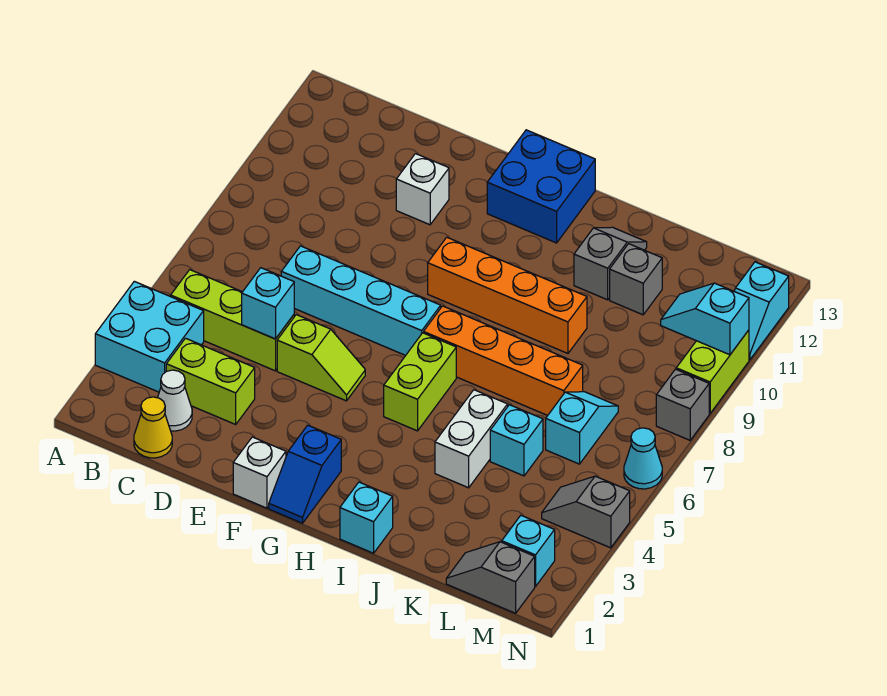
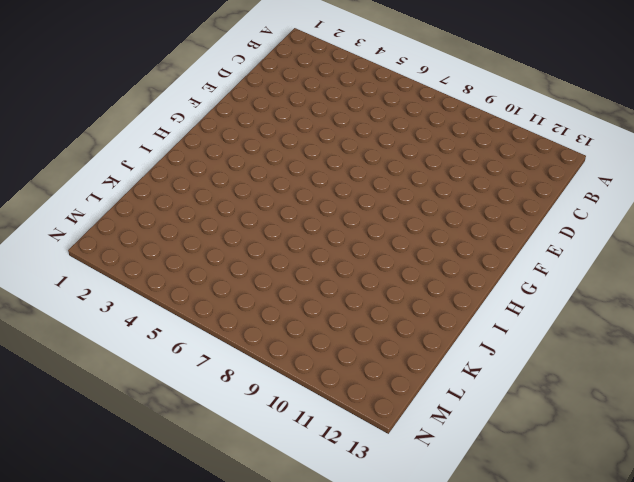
none -> cyan brick A3:B4 level 1
none -> lime brick B5:D5 level 1
none -> yellow cone C1 level 1

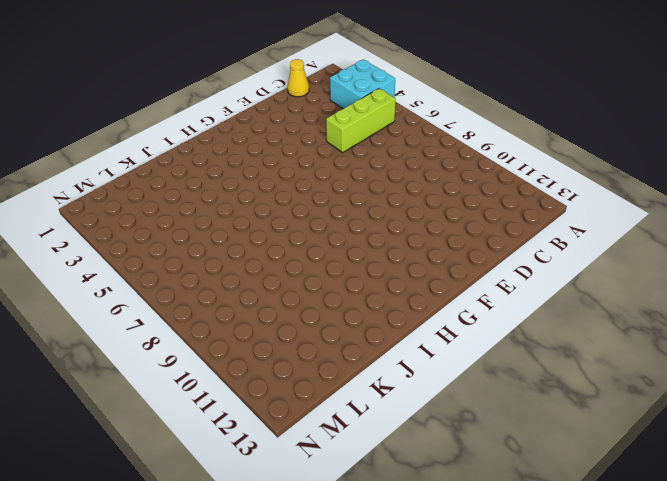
none -> white cone C2 level 1
none -> lime brick C3:D3 level 1
none -> cyan brick D7:G7 level 1

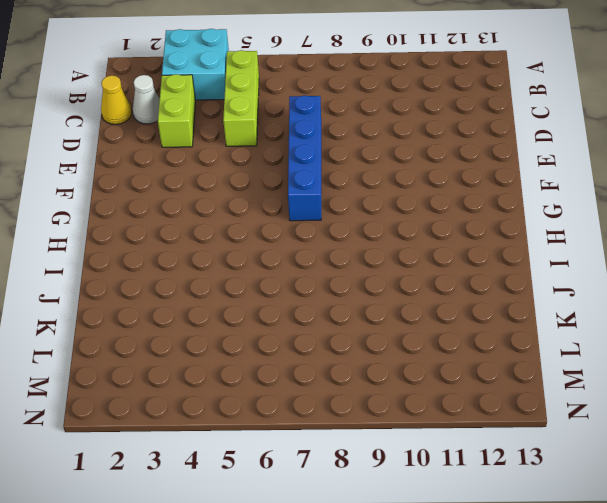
blue brick D7:G7 level 1 -> cyan brick D7:G7 level 1
none -> lime slope E5:F5 level 1 top E
none -> white brick E11 level 1
none -> white brick F1 level 1

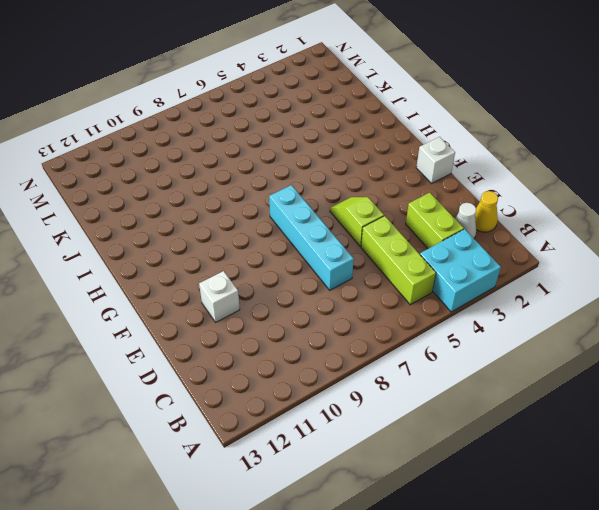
none -> blue slope G1:G2 level 1 top 2
none -> orange brick G9:J9 level 1
none -> blue brick G12:H13 level 1

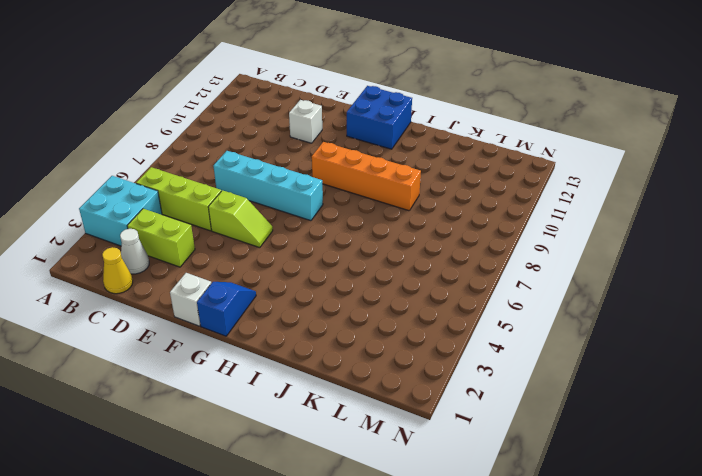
blue slope G1:G2 level 1 top 1 -> blue slope G1:G2 level 1 top 2
none -> lime brick H5:H6 level 1
none -> orange brick H7:K7 level 1
none -> cyan brick I1 level 1

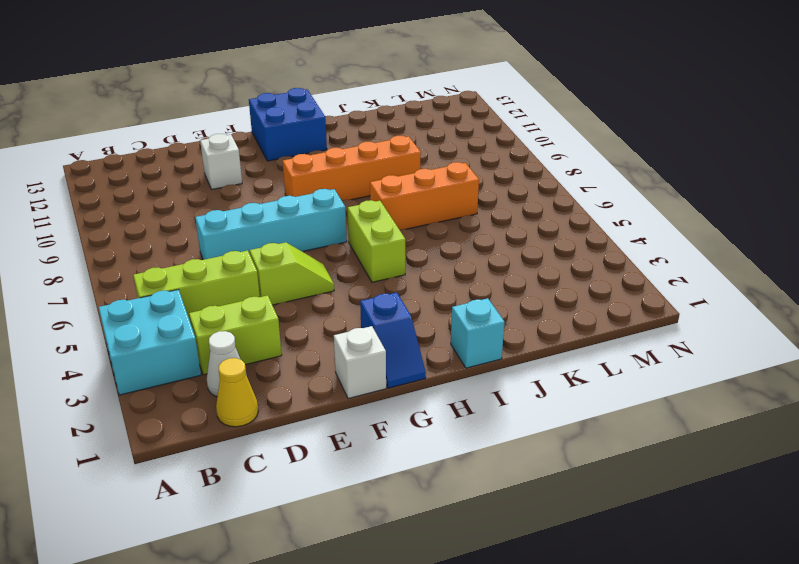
orange brick I7:K7 level 1 -> orange brick H7:K7 level 1
none -> white brick J4:J5 level 1
none -> grey slope J11:J12 level 1 top 11
none -> cyan brick K5 level 1

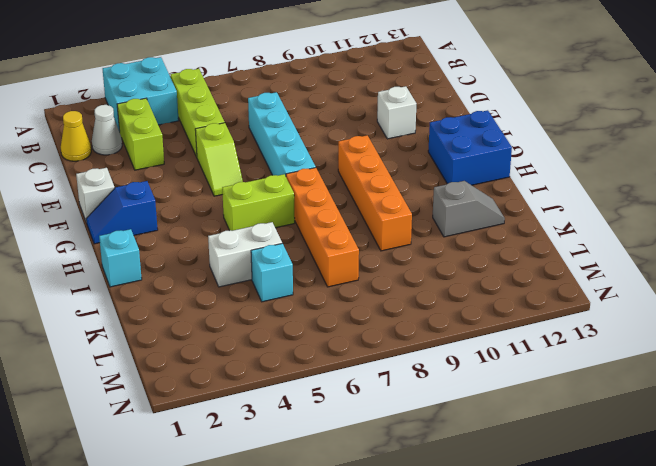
none -> grey brick K11 level 1
none -> grey slope L1:M1 level 1 top M
none -> cyan slope L6:L7 level 1 top 6

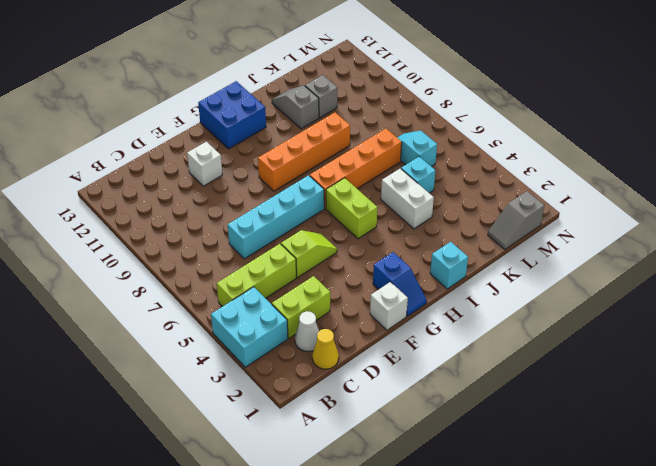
none -> cyan brick M2 level 1
none -> grey slope M4:N4 level 1 top N
none -> cyan cone N6 level 1

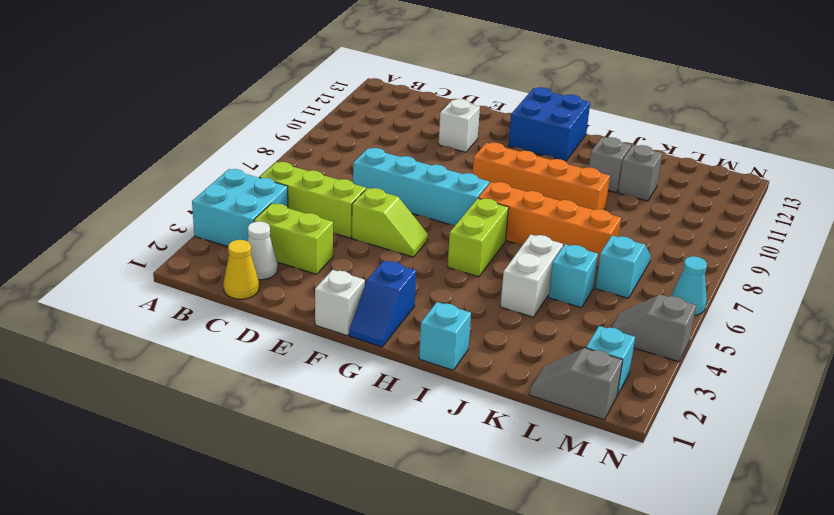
none -> grey brick N8 level 1
none -> lime brick N9:N10 level 1
none -> cyan slope N11:N12 level 1 top 12

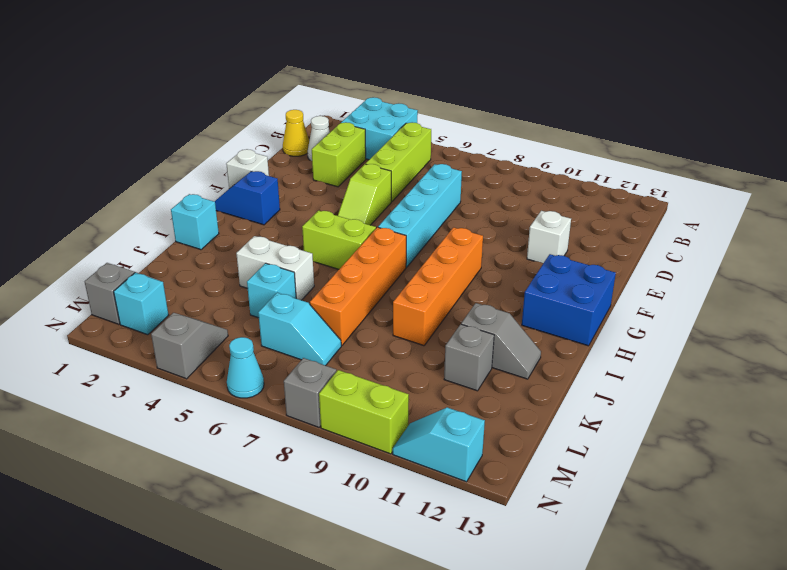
none -> cyan brick D5 level 2
none -> cyan slope M10:N10 level 2 top N

